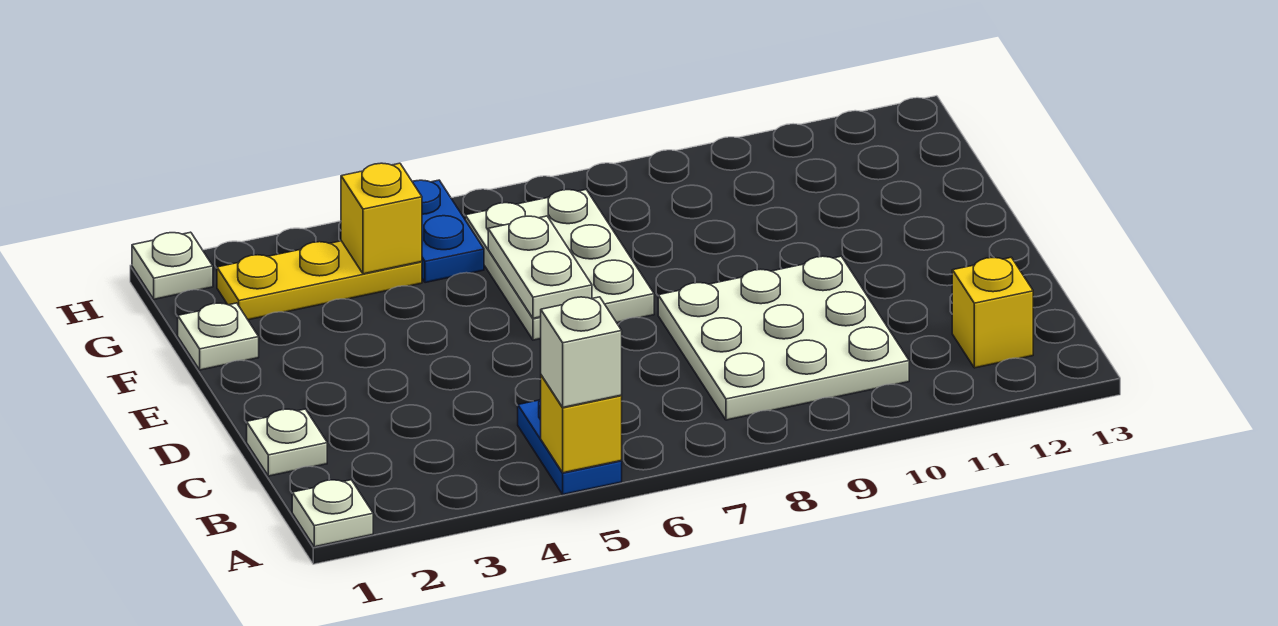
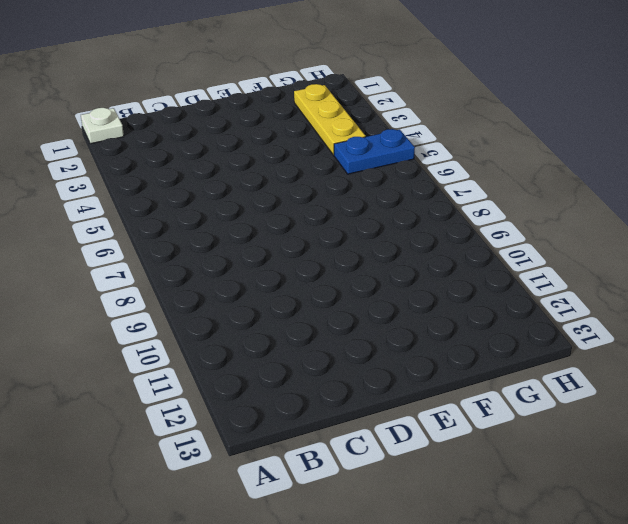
none -> blue plate A5:B5 level 1
none -> white plate B8:D10 level 1
none -> yellow brick B12 level 1

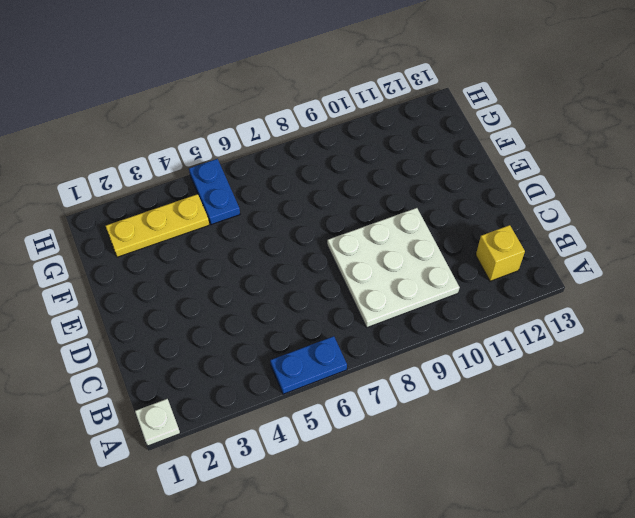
blue plate A5:A6 level 1 -> blue plate A5:B5 level 1
none -> white plate C1 level 1
none -> white plate E6:G7 level 1
none -> white plate F1 level 1

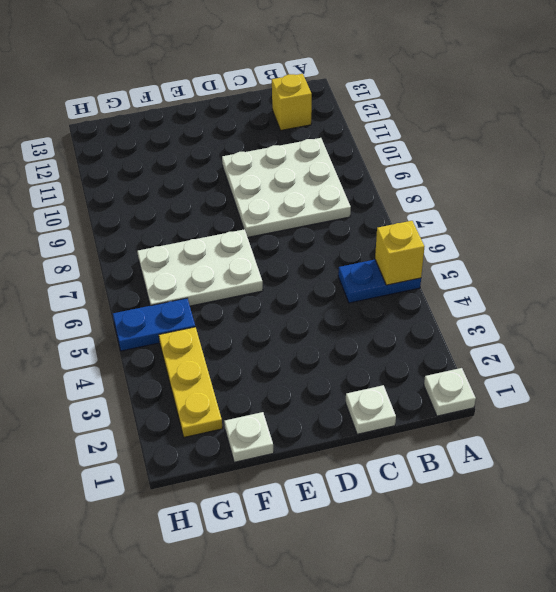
none -> white plate H1 level 1
none -> white plate E6:F6 level 2
none -> yellow brick G4 level 2

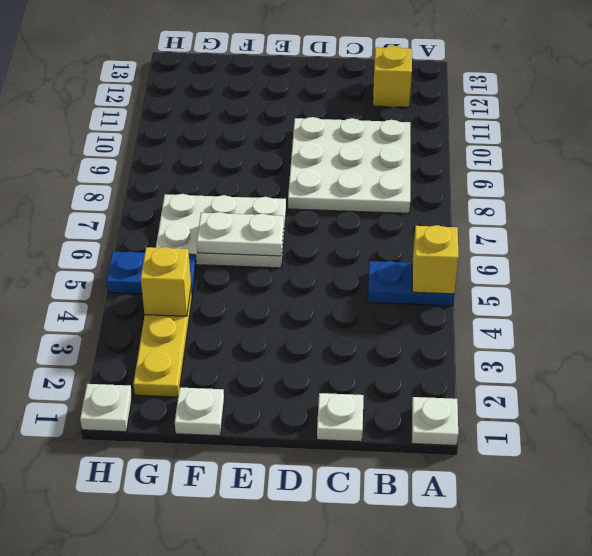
none -> white brick A5 level 3

